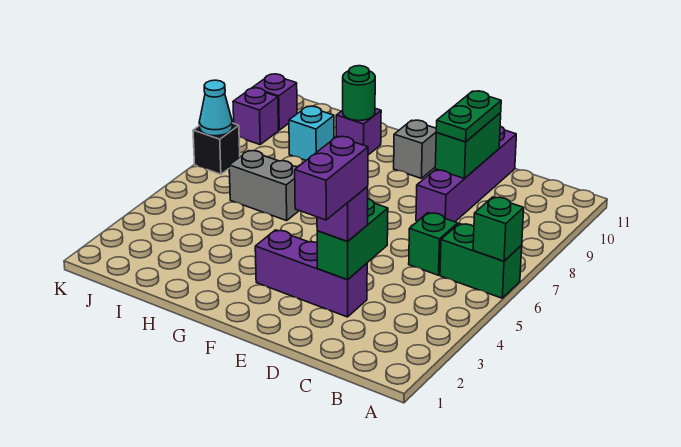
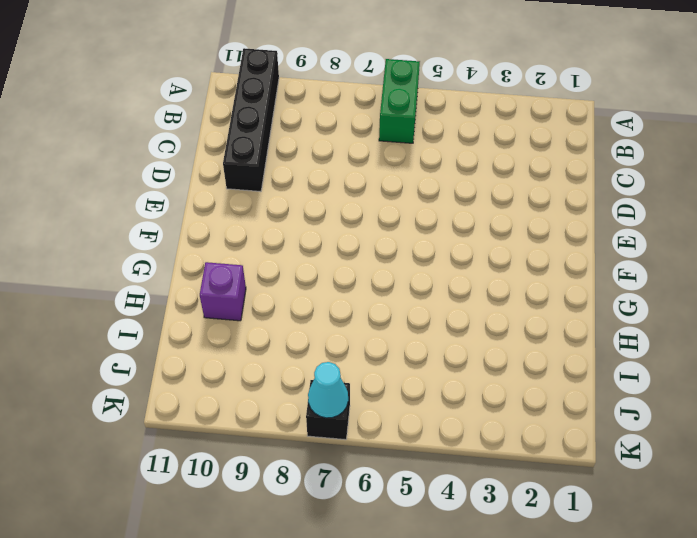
black brick A10:D10 level 1 -> purple brick D8:D11 level 1
none -> green brick C6 level 1
none -> purple brick D3:F3 level 1
none -> grey brick F10 level 1

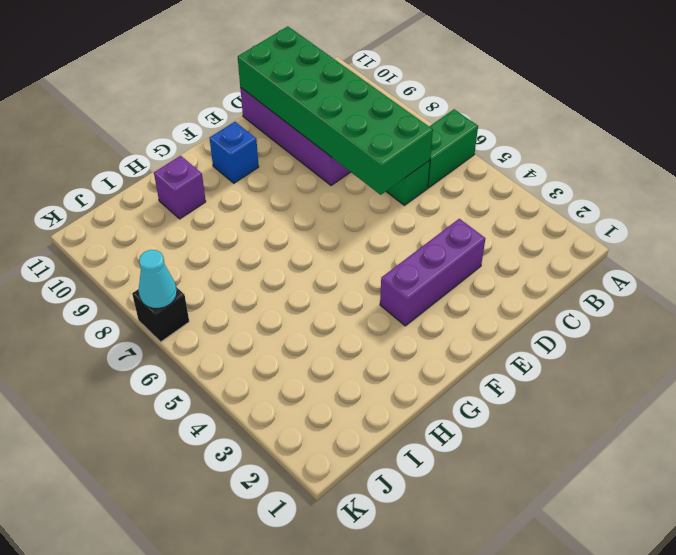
green brick C6:D11 level 2 -> green brick D9:D10 level 2
blue brick F10 level 1 -> grey brick F10 level 1
none -> grey brick H6:I6 level 1
none -> cyan brick I9 level 1
none -> purple brick K9 level 1

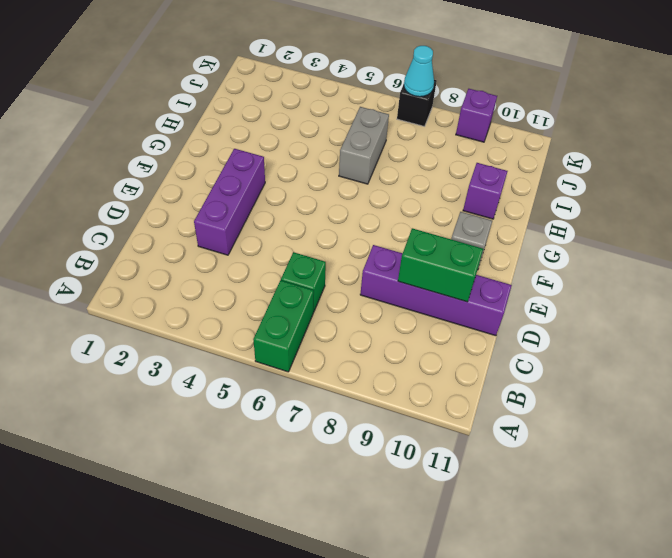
none -> cyan brick I9 level 1
none -> purple brick K10 level 1
none -> green brick A6 level 2

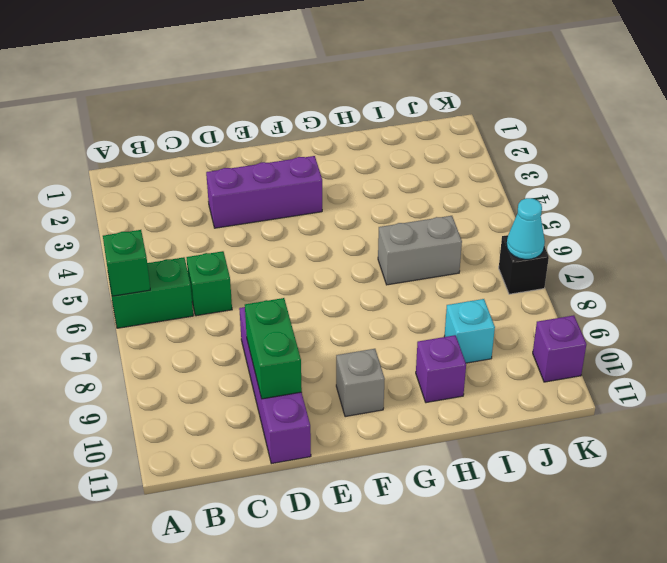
none -> purple brick K9 level 1
none -> green brick D3:D4 level 2
none -> green round brick H10 level 2

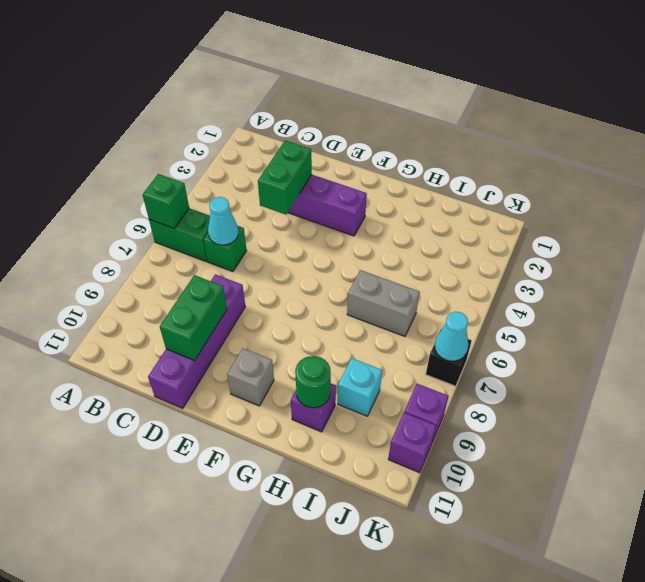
cyan cone C6 level 2 -> none
none -> purple brick D3 level 3
none -> green plate D9:D10 level 3
none -> purple brick D2:D3 level 4

